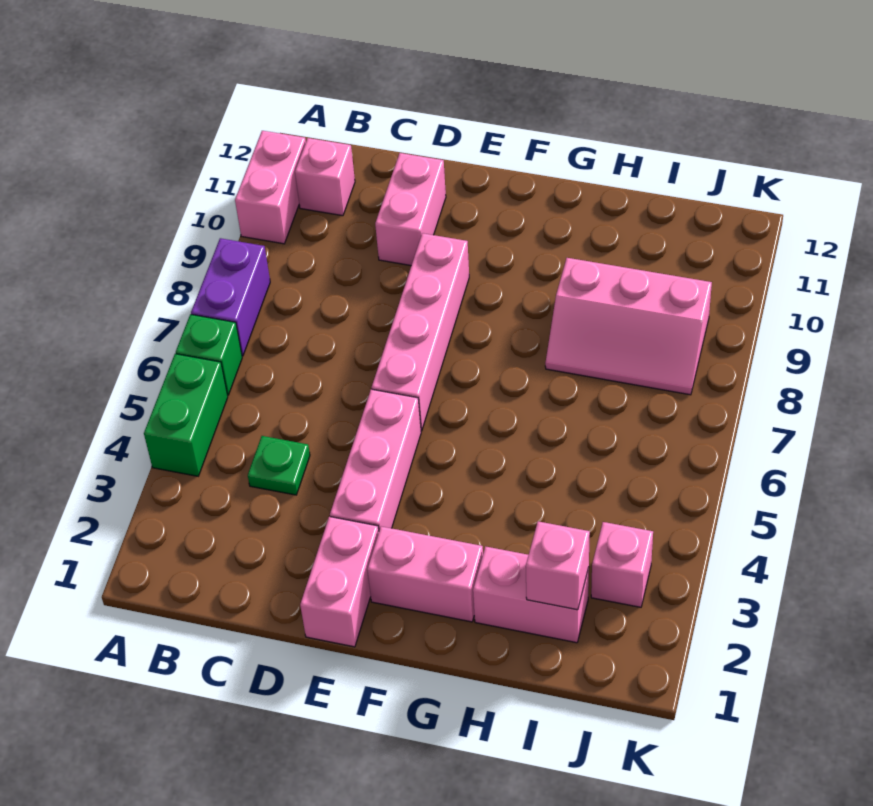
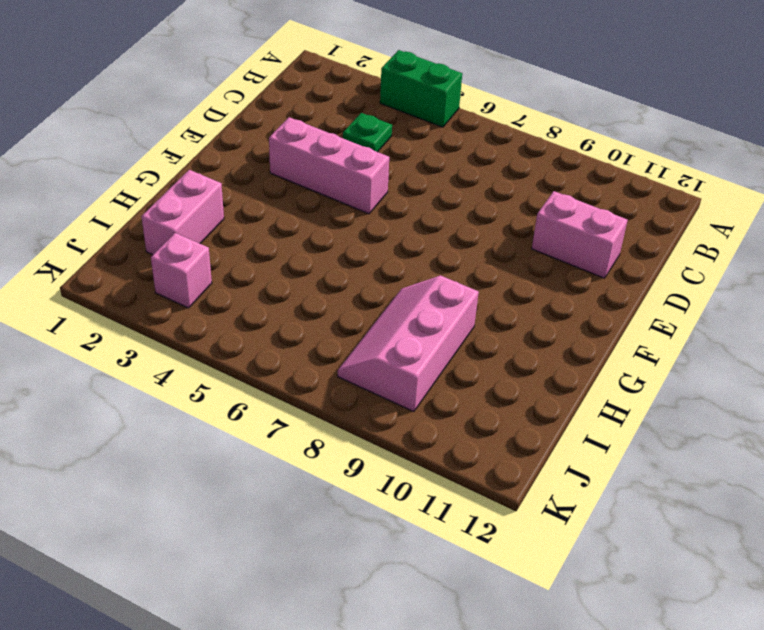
none -> green brick A6 level 1
none -> purple brick A7:A8 level 1
none -> pink brick A10:A11 level 1

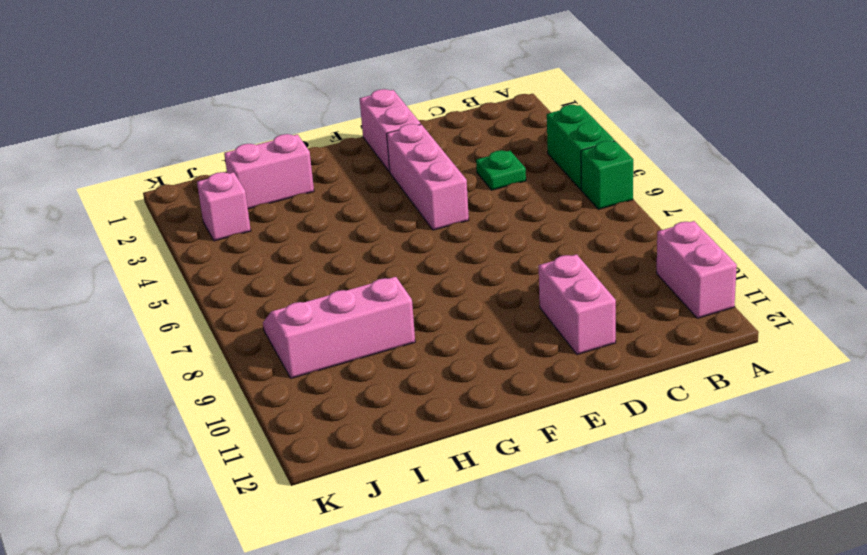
none -> purple brick A7:A8 level 1
none -> pink brick B11 level 1
none -> pink brick E6:E9 level 1

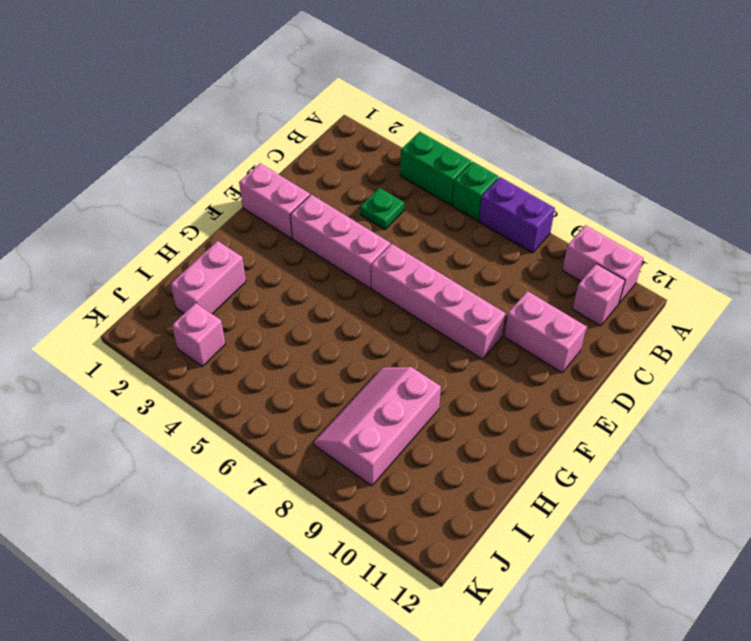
none -> pink brick F2:G2 level 1
none -> pink brick I2 level 2

